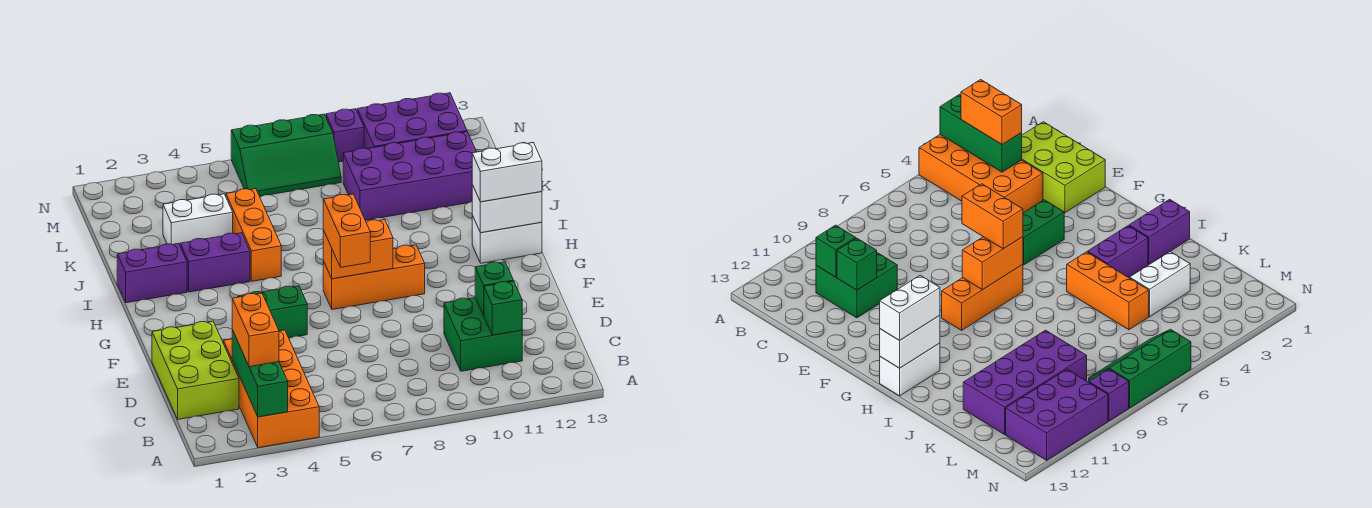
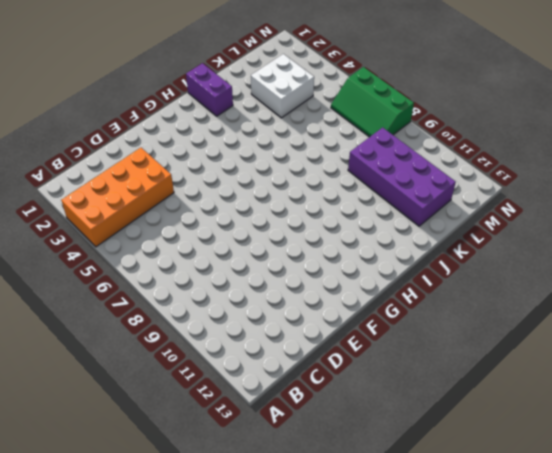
white brick K3:L4 level 1 -> white brick K3:K4 level 1
none -> lime brick C1:E2 level 1
none -> green brick C10:D11 level 1
none -> green brick F4:F5 level 1

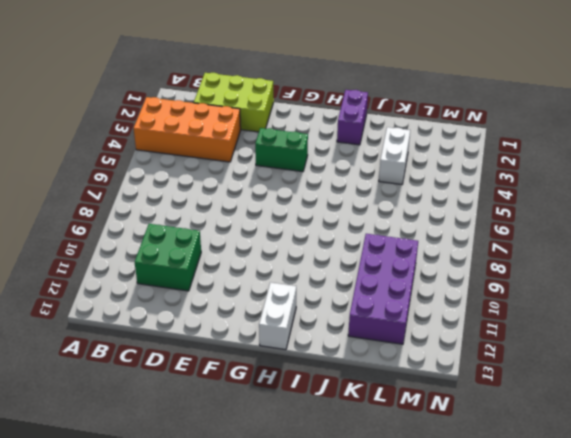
green brick F4:G4 level 1 -> green brick F4:F5 level 1
none -> orange brick G7:G9 level 1
none -> purple brick I3:I4 level 1
none -> orange brick I5:K5 level 1

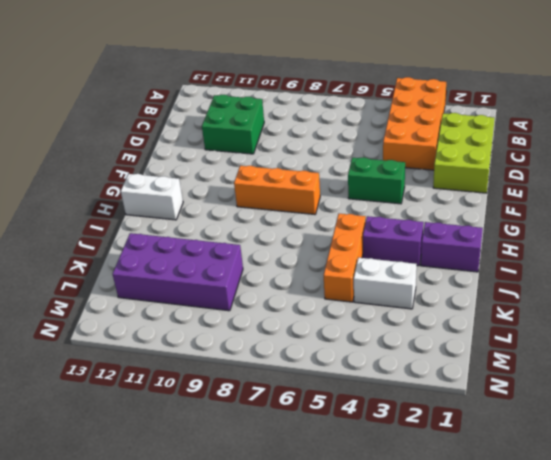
none -> green slope M6:N8 level 1 top N
none -> purple brick M10:N12 level 1
none -> purple brick N9 level 1

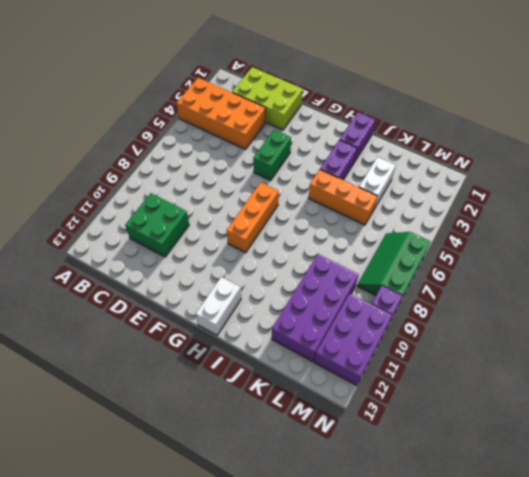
none -> green brick A3:C3 level 2
none -> green brick C11 level 2
none -> green brick D11 level 2

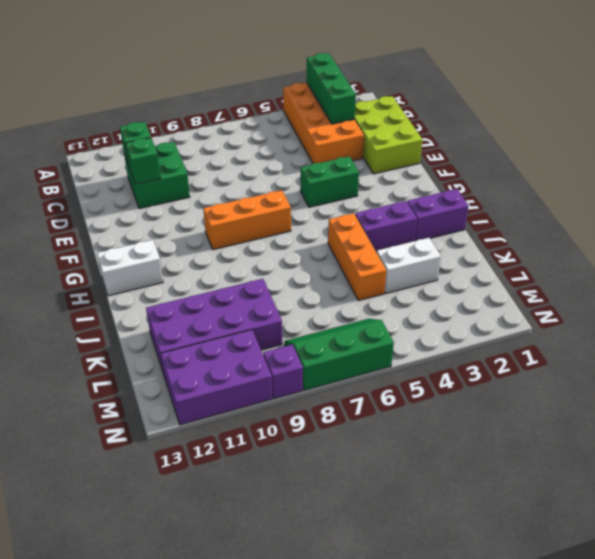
none -> orange brick G7:G8 level 2
none -> white brick H12:H13 level 2
none -> orange brick B3:C3 level 3

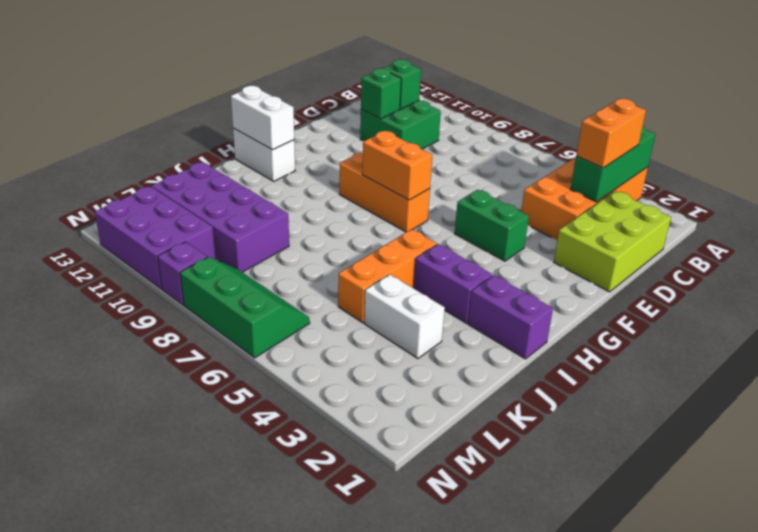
none -> orange brick F7:G7 level 3
none -> white brick H12:H13 level 3

